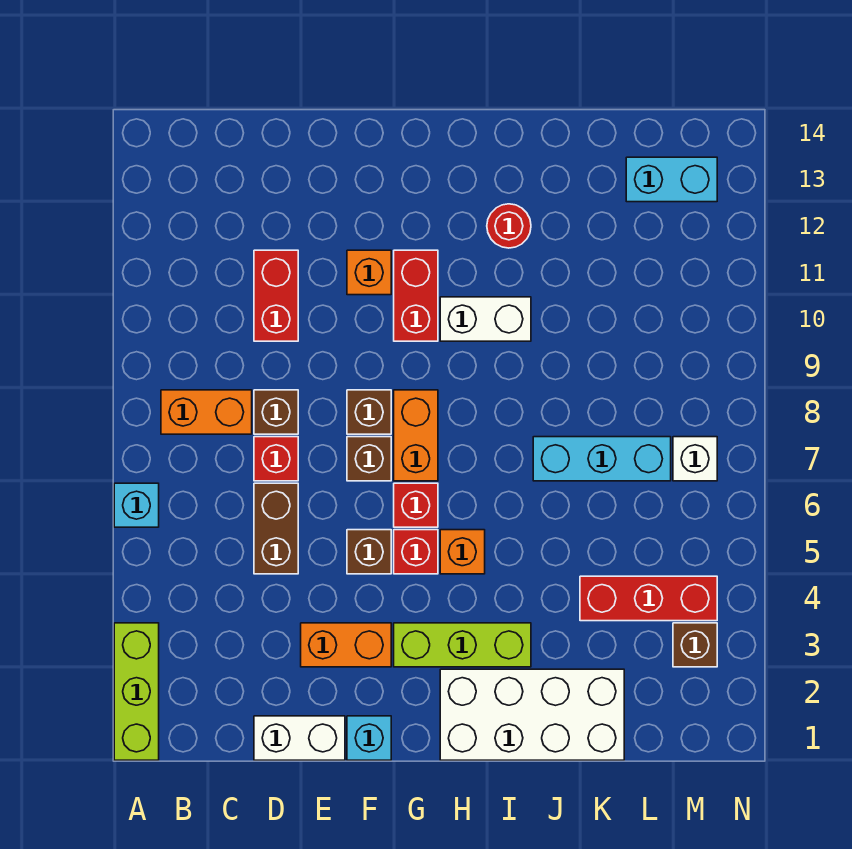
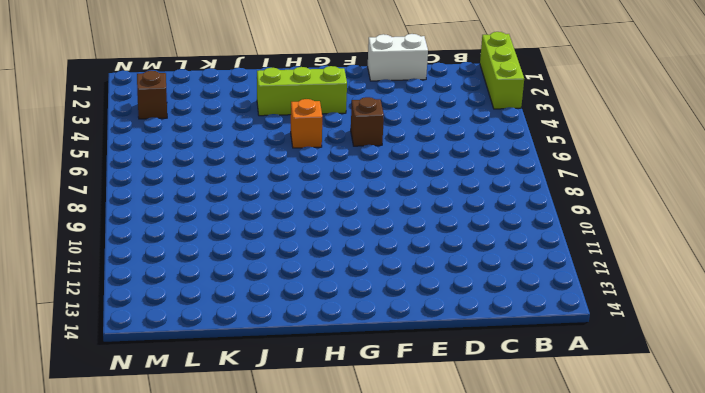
none -> cyan brick A6 level 1
none -> orange brick B8:C8 level 1
none -> brown brick D5:D6 level 1

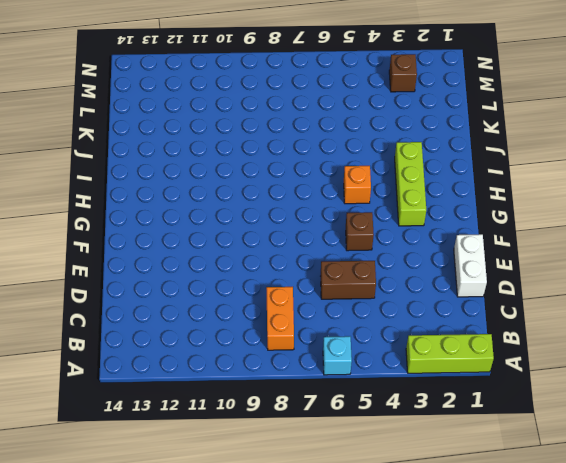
none -> red brick D7 level 1
none -> brown brick D8 level 1
none -> red brick D10:D11 level 1

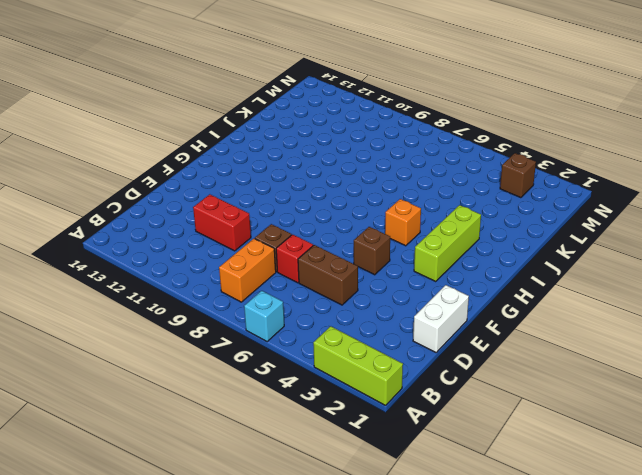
none -> orange brick E3:F3 level 1
none -> cyan brick F1 level 1
none -> brown brick F7 level 1

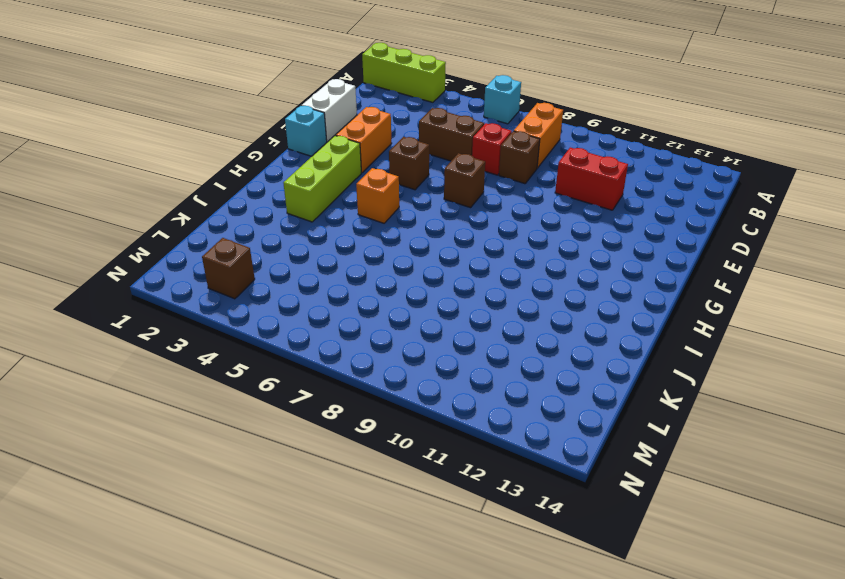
none -> brown brick F8 level 1
none -> orange brick F11 level 1
none -> red brick G5 level 1

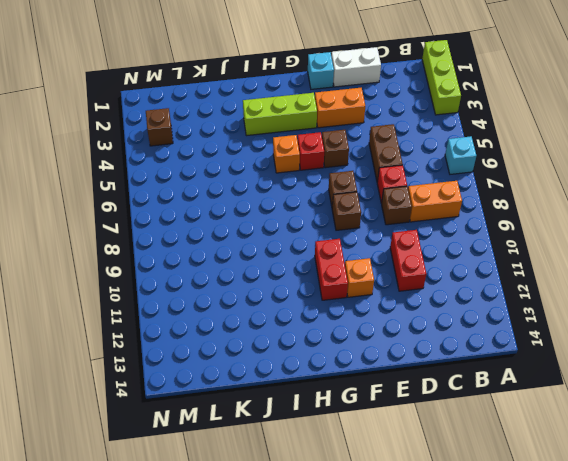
none -> red brick G6 level 1
none -> orange brick G7:G8 level 1
none -> white brick H1:K2 level 1

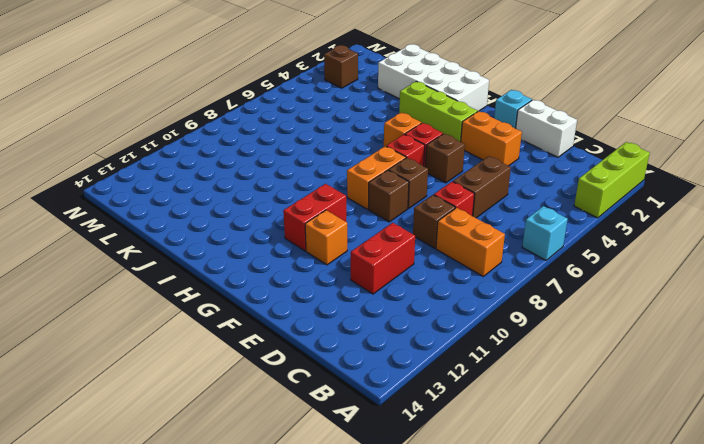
none -> white brick H10:I10 level 1
none -> red round brick I12 level 1
none -> cyan brick J7:L7 level 1

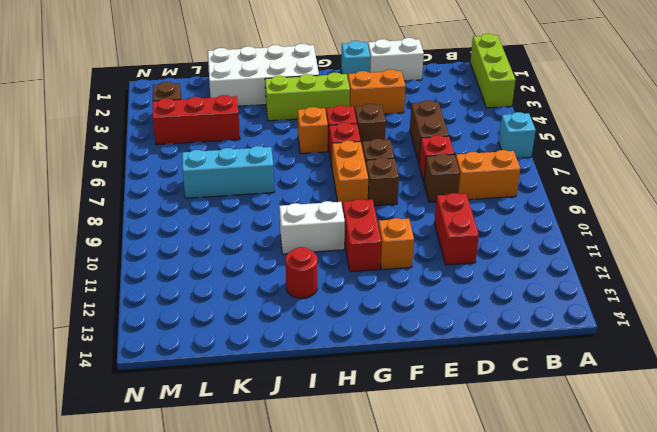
none -> cyan brick L13:M13 level 1
none -> white brick M7 level 1

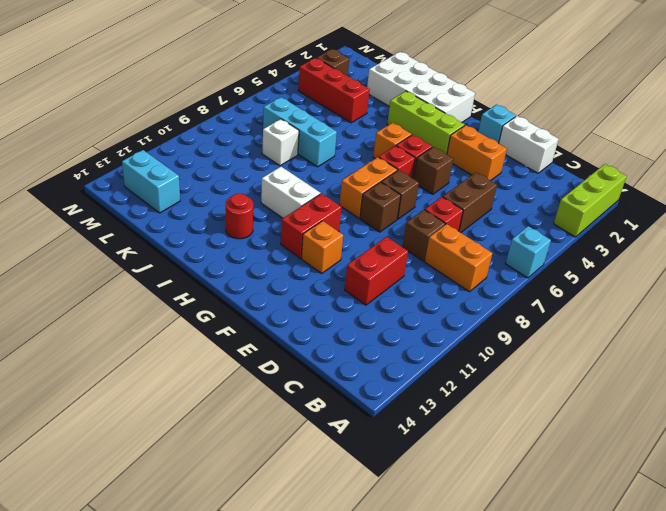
white brick K8 level 1 -> white brick M7 level 1

